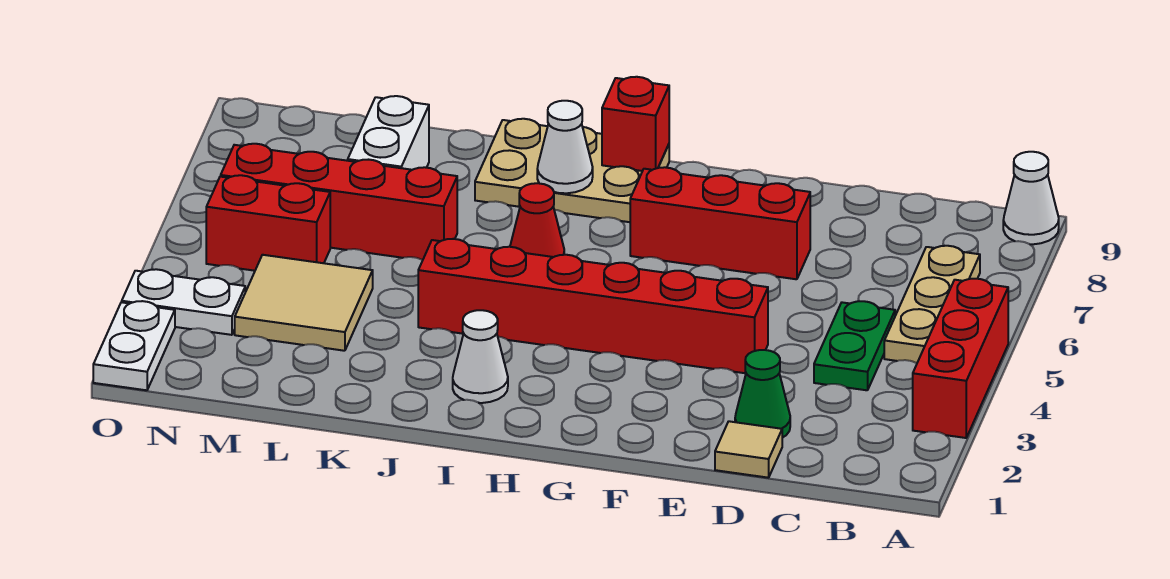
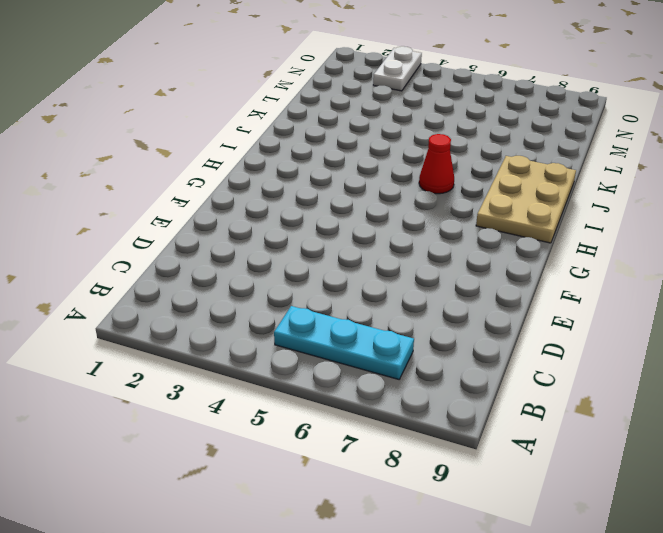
cyan plate B5:B7 level 1 -> tan plate B5:B7 level 1
none -> red brick A3:A5 level 1
none -> white cone A9 level 1
none -> green plate C4:C5 level 1

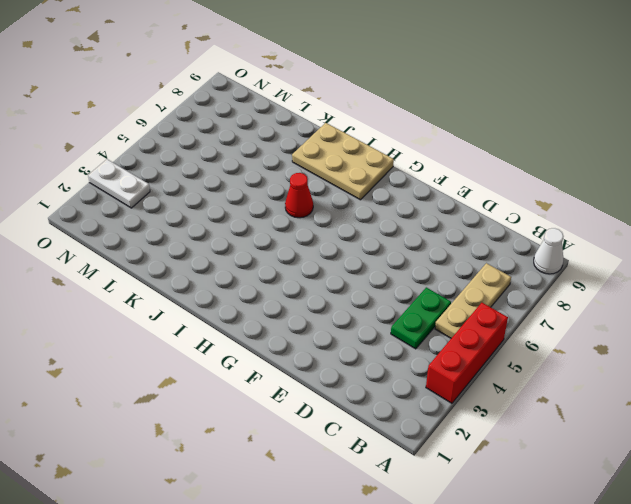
none -> tan tile D1 level 1
none -> green cone D2 level 1
none -> red brick E4:J4 level 1

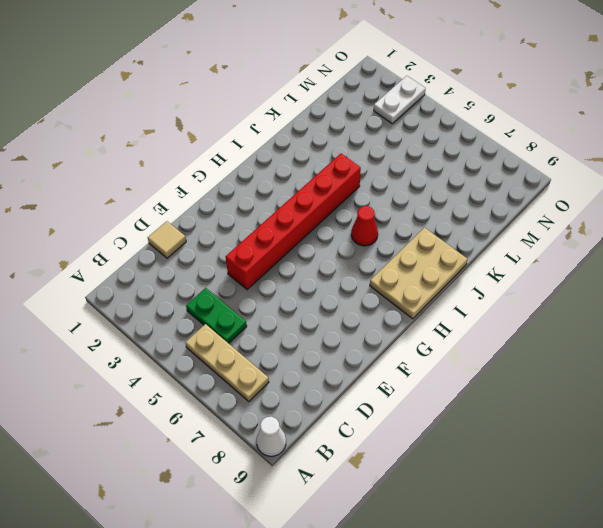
none -> red brick A3:A5 level 1
none -> green cone D2 level 1
none -> red brick E7:G7 level 1

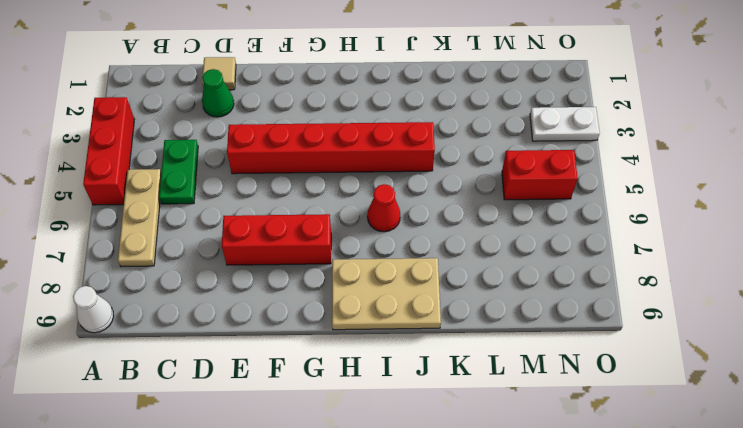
none -> white cone I2 level 1
none -> red brick K6:N6 level 1
none -> tan tile L3:M4 level 1

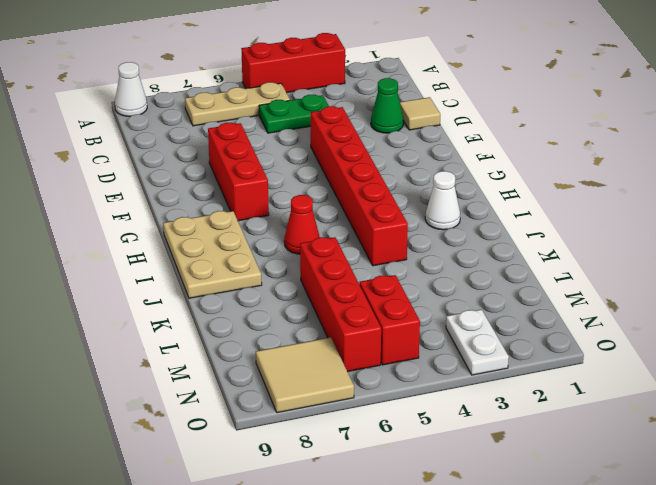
tan tile N7:O8 level 1 -> tan tile L3:M4 level 1
none -> white brick L7:L8 level 1
none -> white plate O1:O2 level 1
none -> red brick H9 level 2

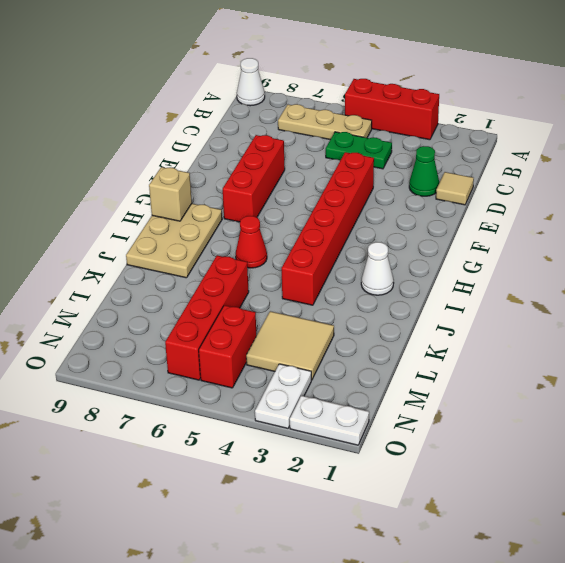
tan brick H9 level 2 -> red brick H9 level 2
none -> white brick L7:L8 level 1
none -> white cone I8 level 2

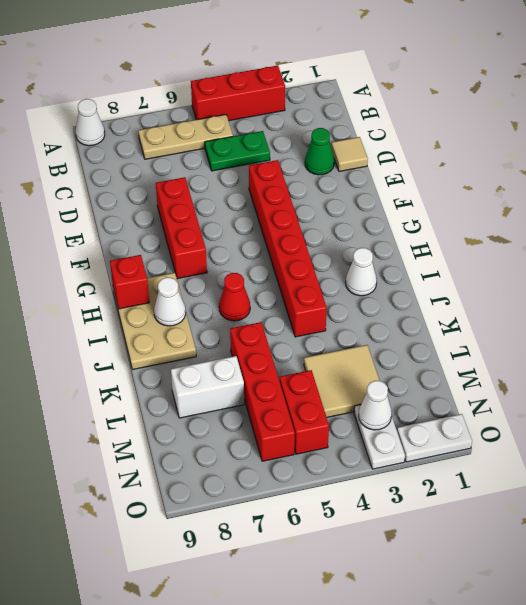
white cone N3 level 2 -> none

